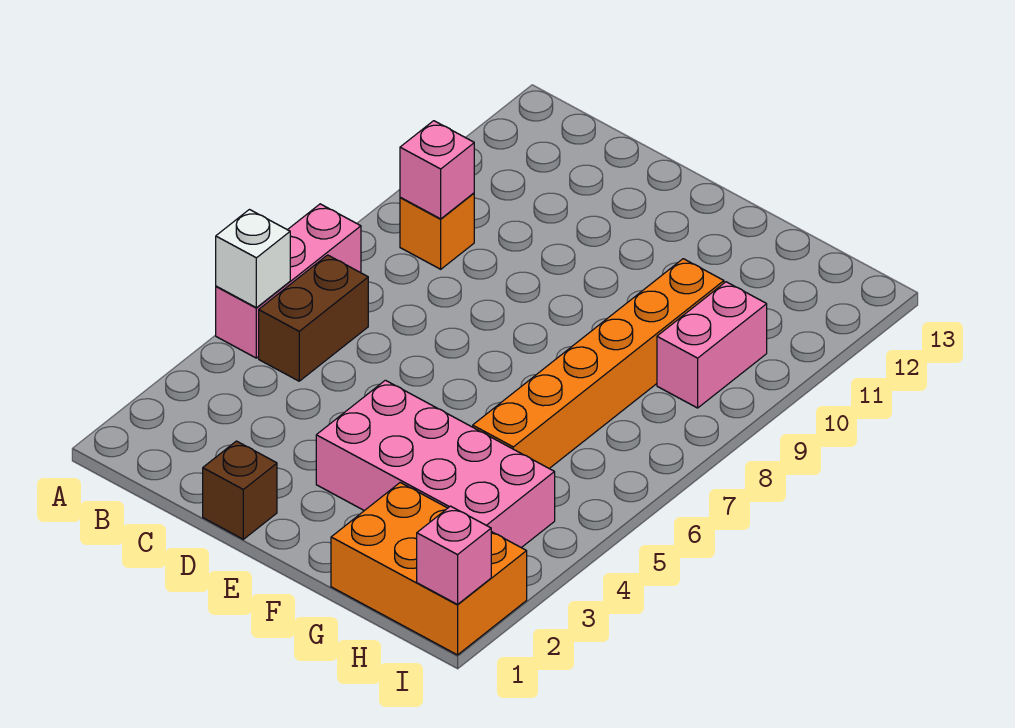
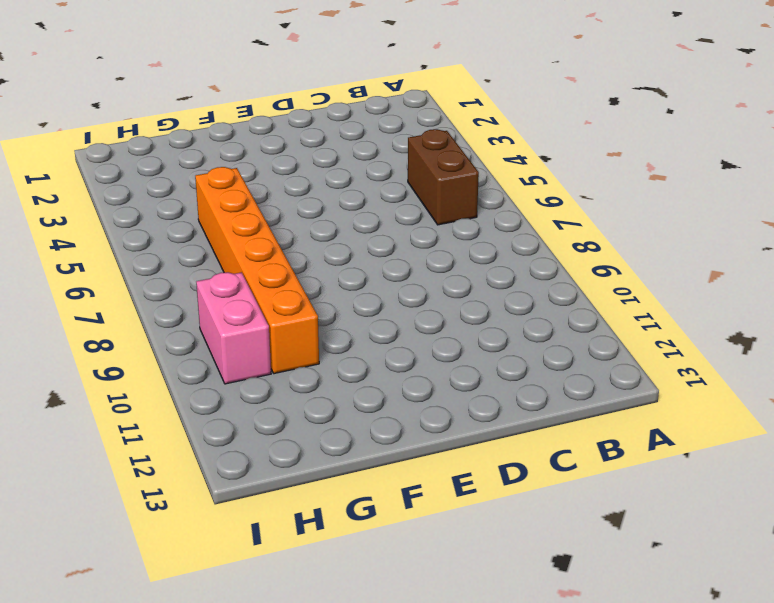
none -> pink brick A5:A7 level 1
none -> orange brick B9 level 1

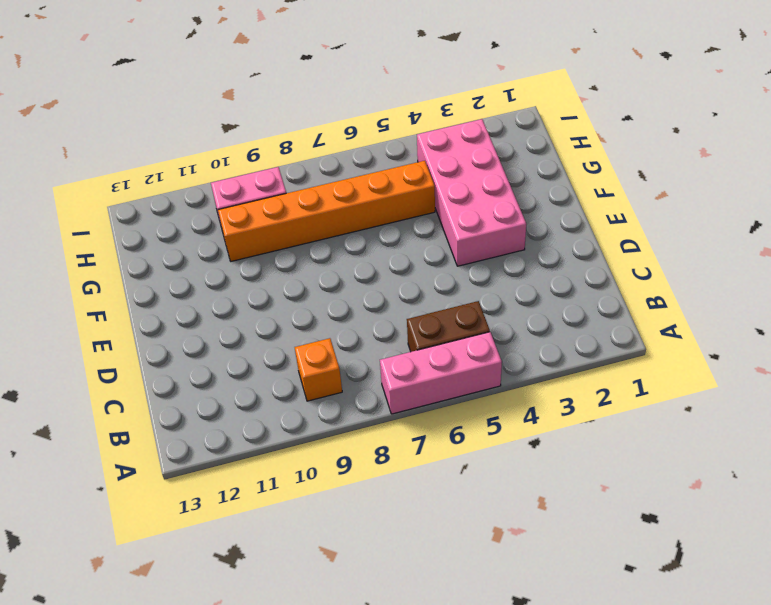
none -> brown brick D1 level 1
none -> orange brick G1:I2 level 1

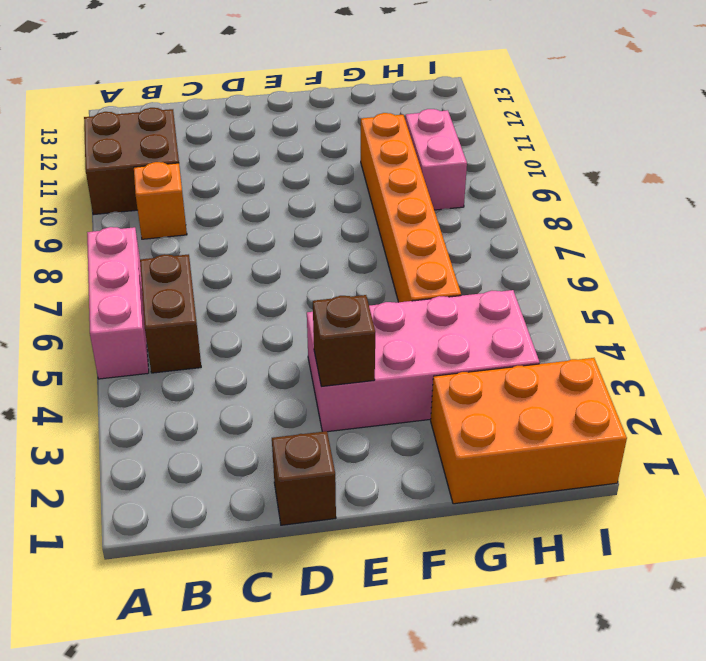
brown brick A10:B11 level 1 -> none
brown brick E3 level 2 -> none
none -> white brick A5 level 2
none -> pink brick B9 level 2

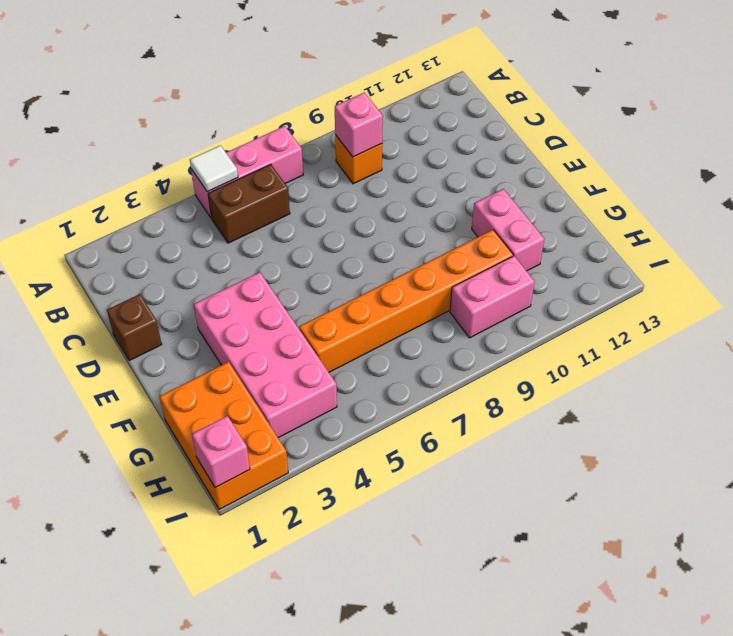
white tile A5 level 2 -> white brick A5 level 2
pink brick F11:G11 level 1 -> none

